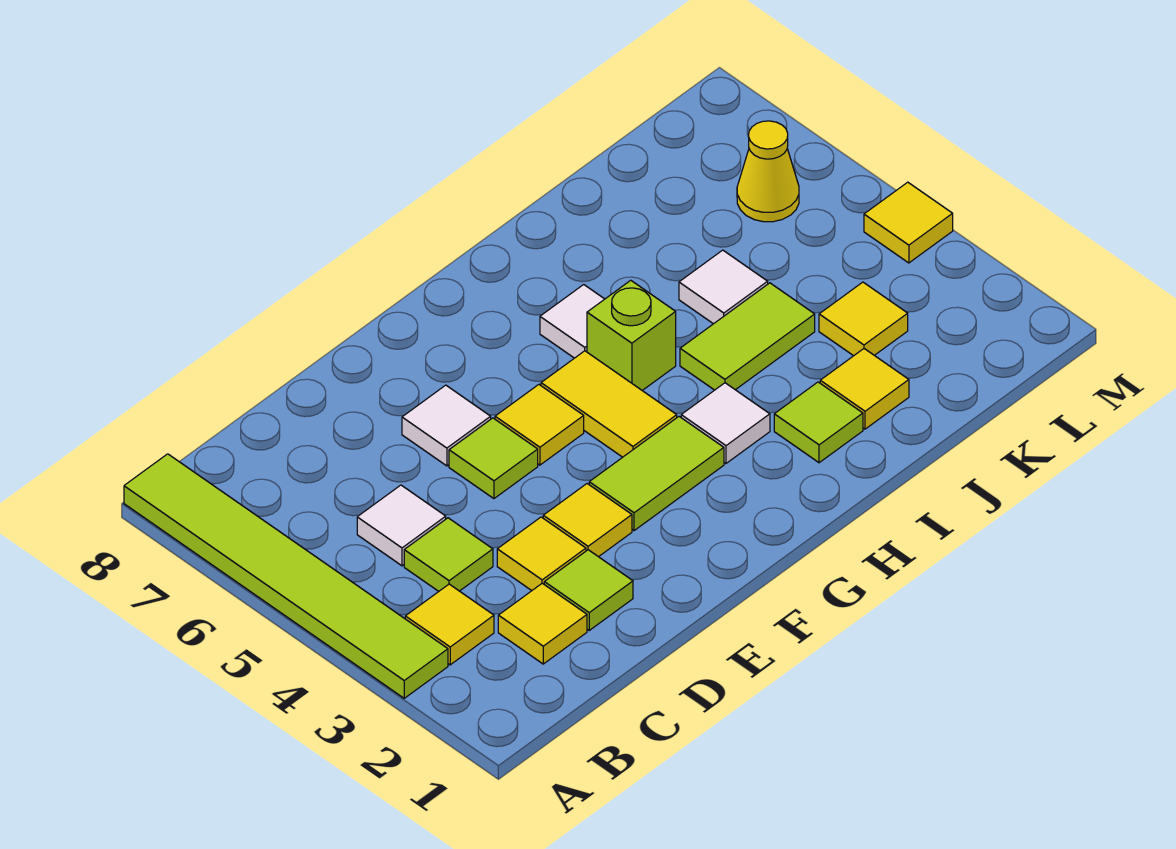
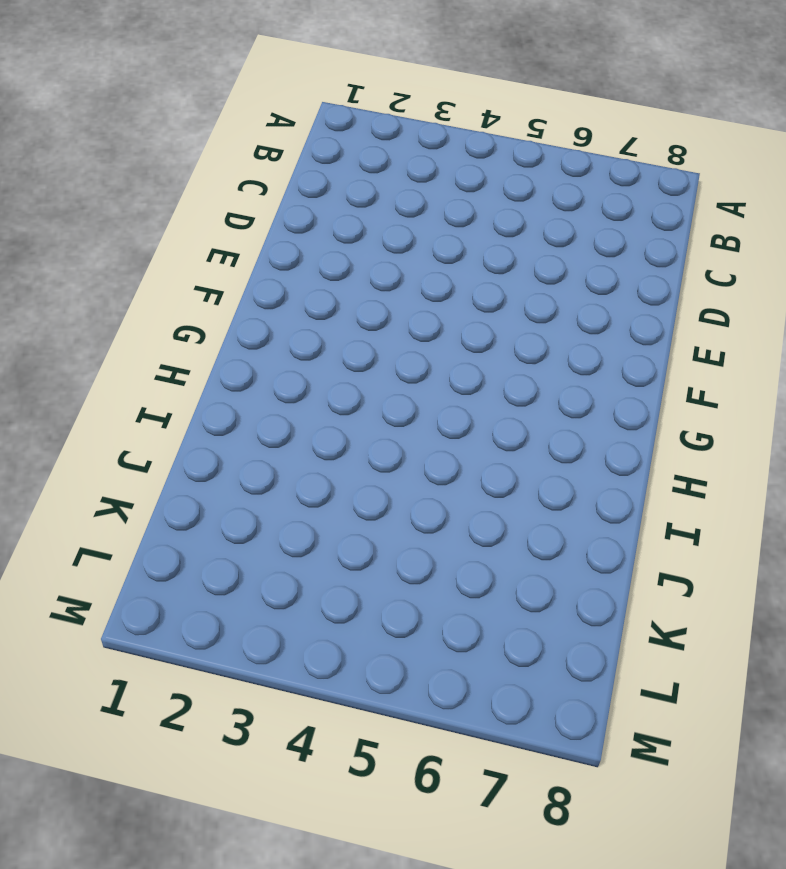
none -> lime tile A3:A8 level 1
none -> yellow tile B3 level 1
none -> yellow tile C2 level 1

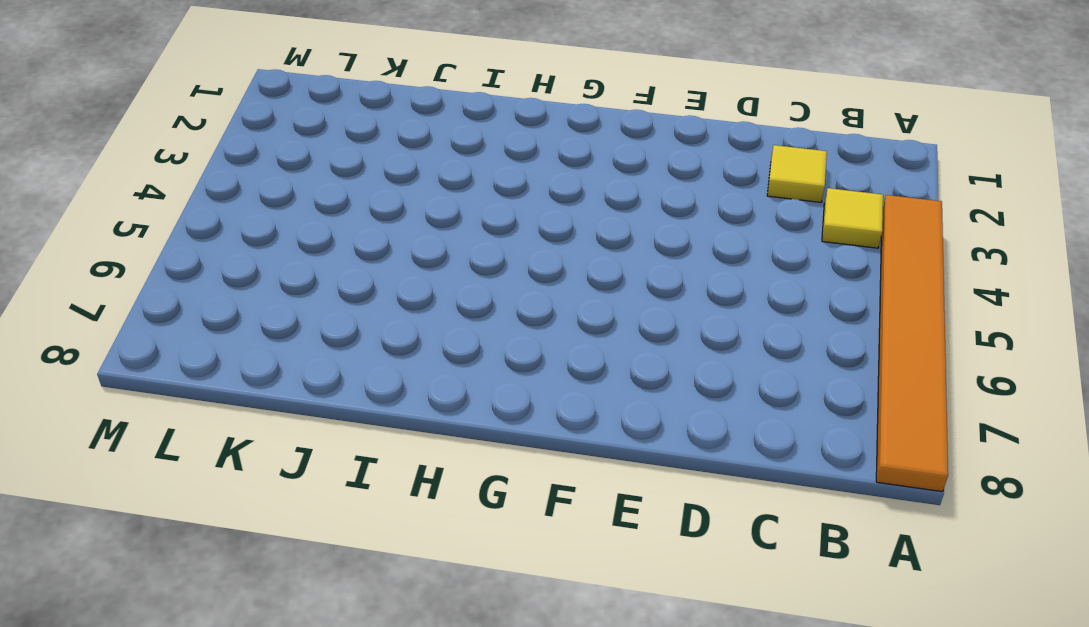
orange tile A3:A8 level 1 -> lime tile A3:A8 level 1
none -> lime tile C4 level 1
none -> white tile C5 level 1
none -> lime tile D2 level 1

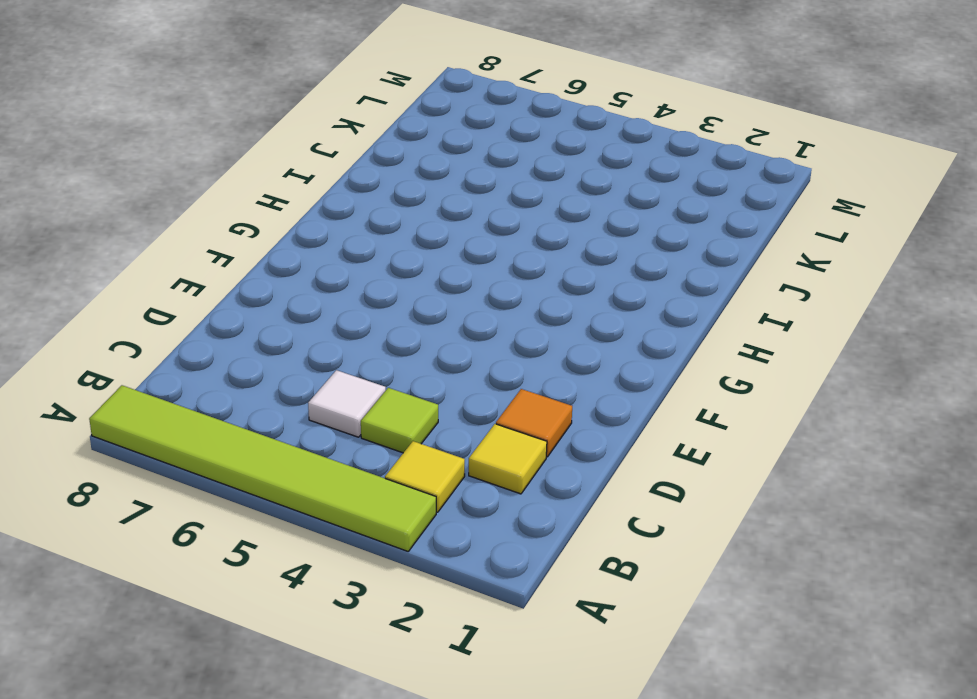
orange tile D2 level 1 -> lime tile D2 level 1
none -> yellow tile D3 level 1
none -> yellow tile E3 level 1
none -> lime tile E5 level 1

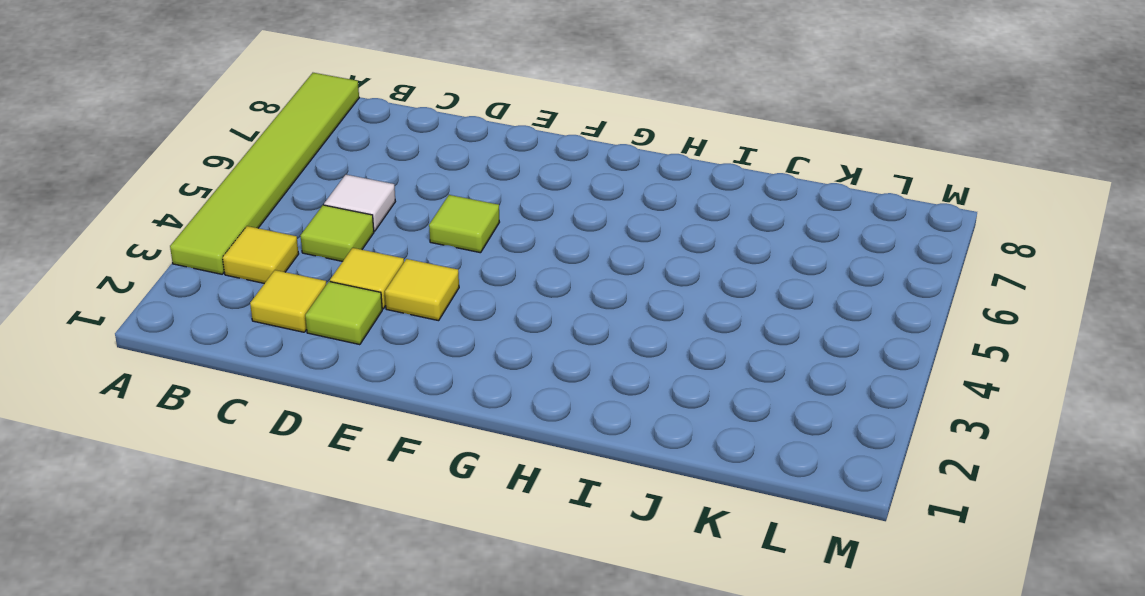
none -> white tile E6 level 1
none -> lime tile F3:G3 level 1
none -> yellow tile F5 level 1

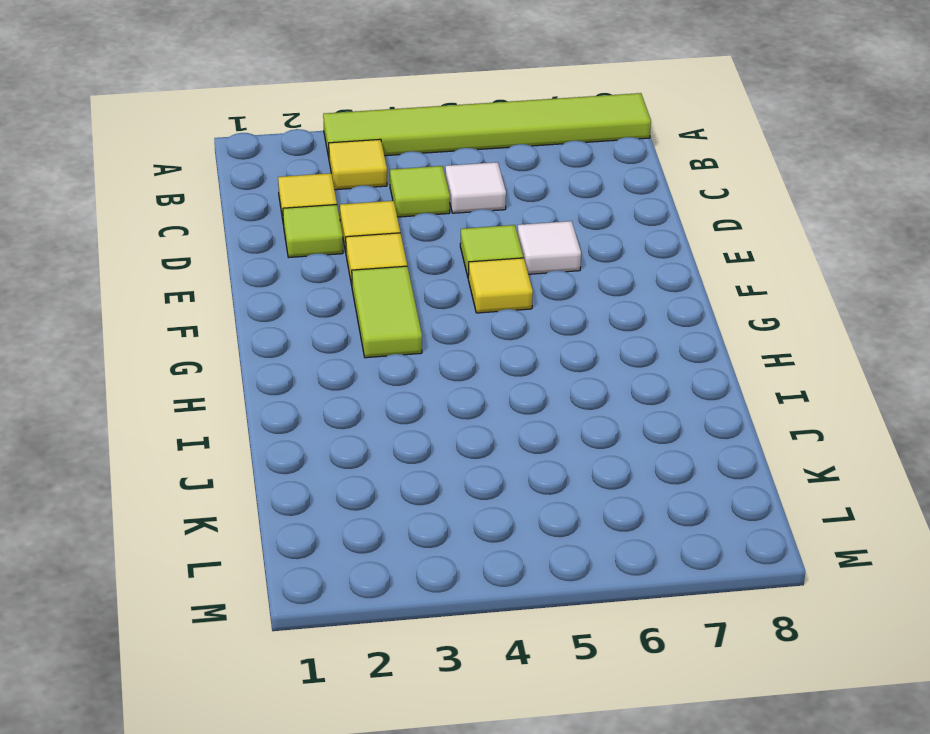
none -> yellow tile G4:G5 level 1
none -> white tile H3 level 1
none -> lime brick H5 level 1

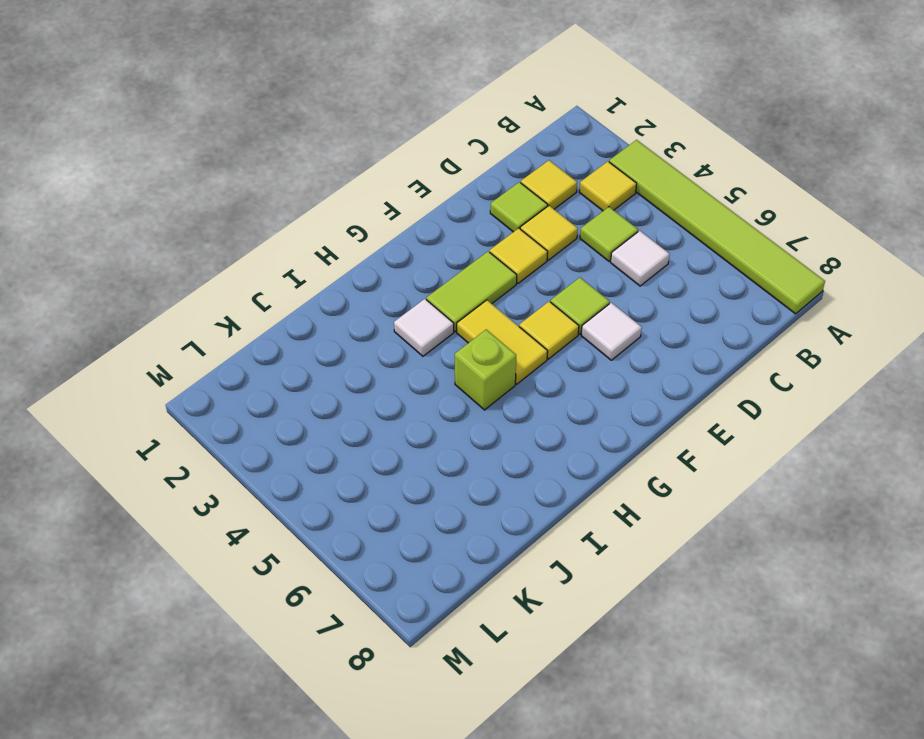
none -> white tile H6 level 1
none -> lime tile I2 level 1
none -> lime tile I4:J4 level 1

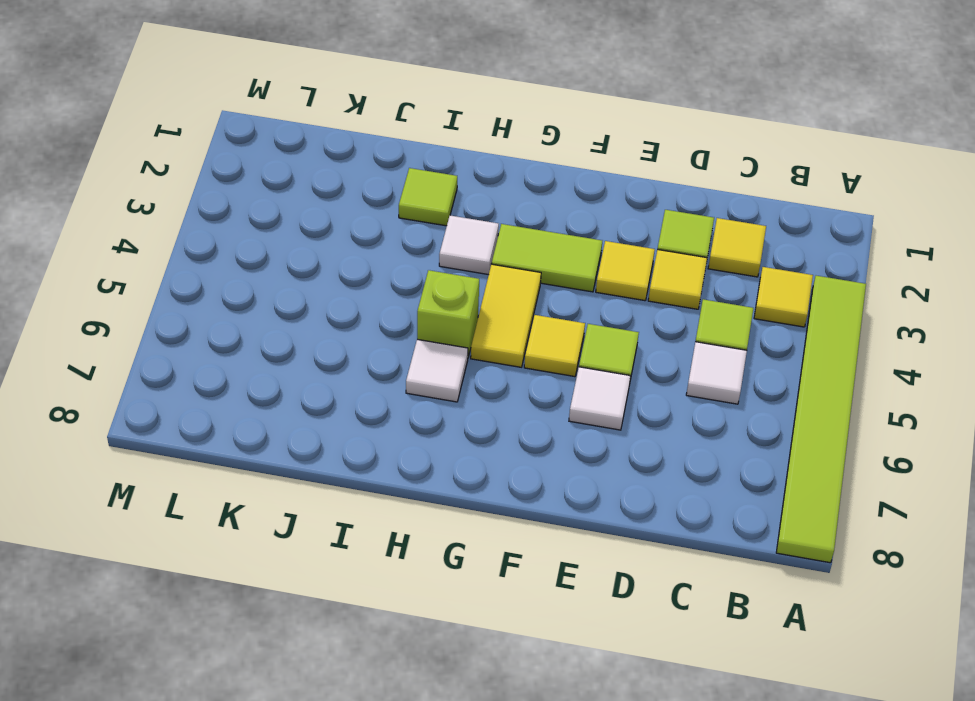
none -> lime tile I4:J4 level 1
none -> yellow tile J2 level 1
none -> white tile J5 level 1

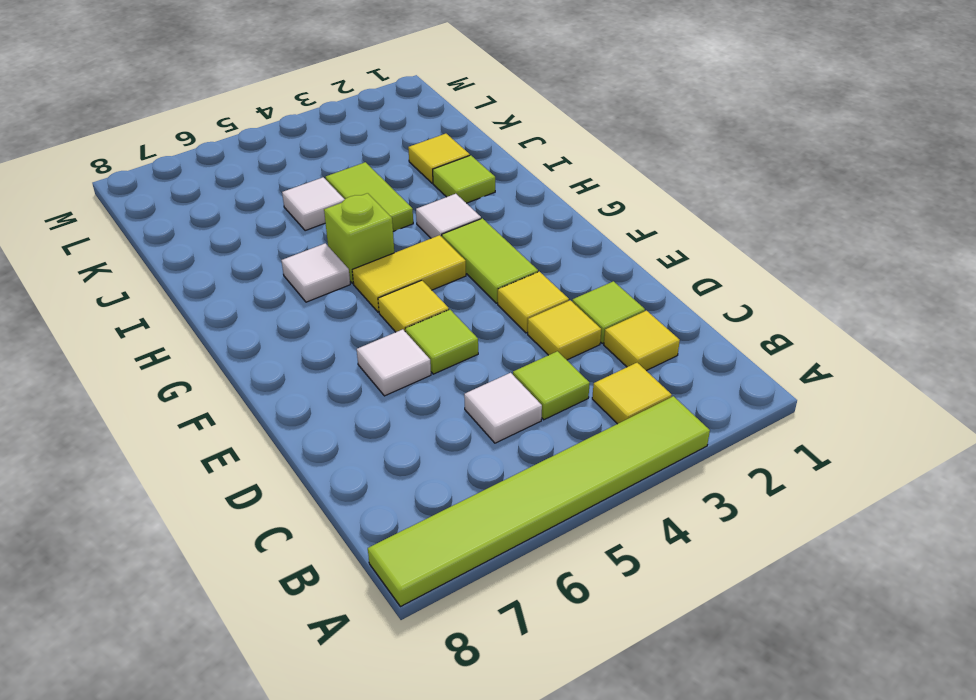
none -> yellow tile K3 level 1
none -> yellow cone L6 level 1
none -> yellow tile M4 level 1

